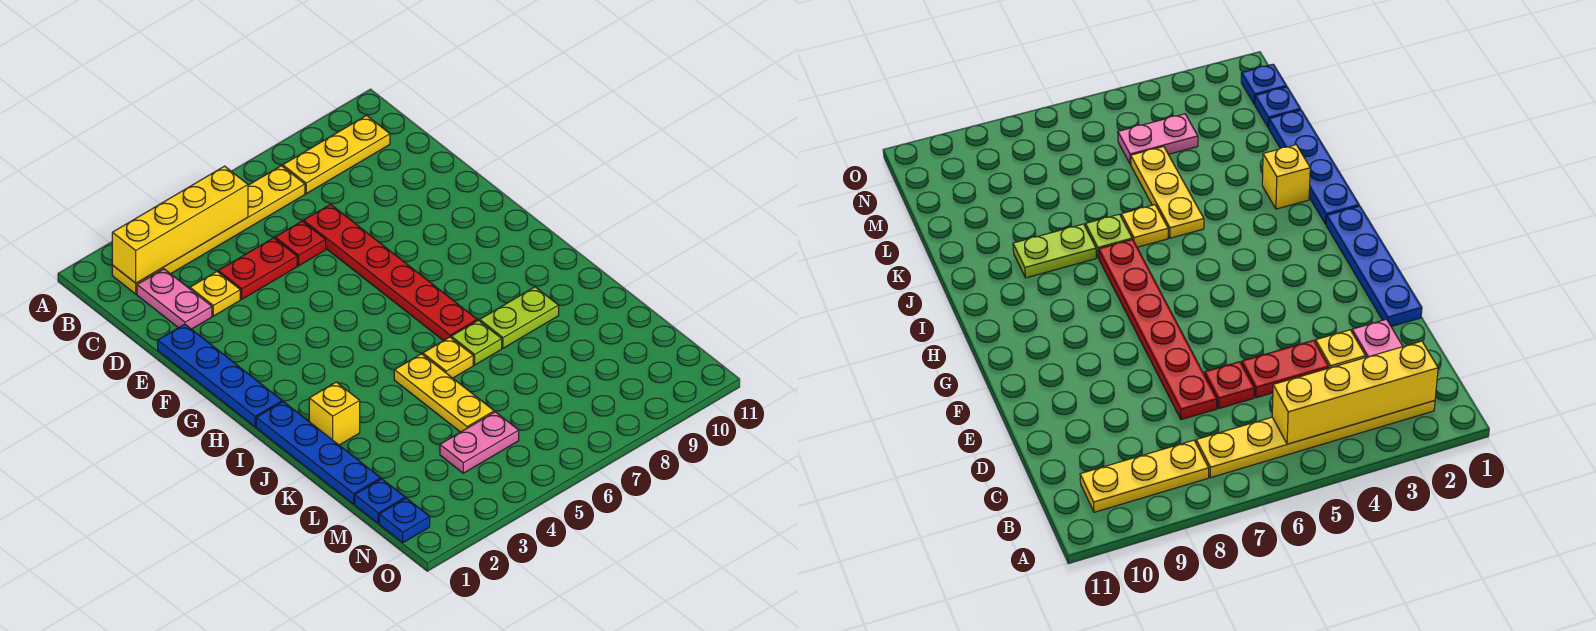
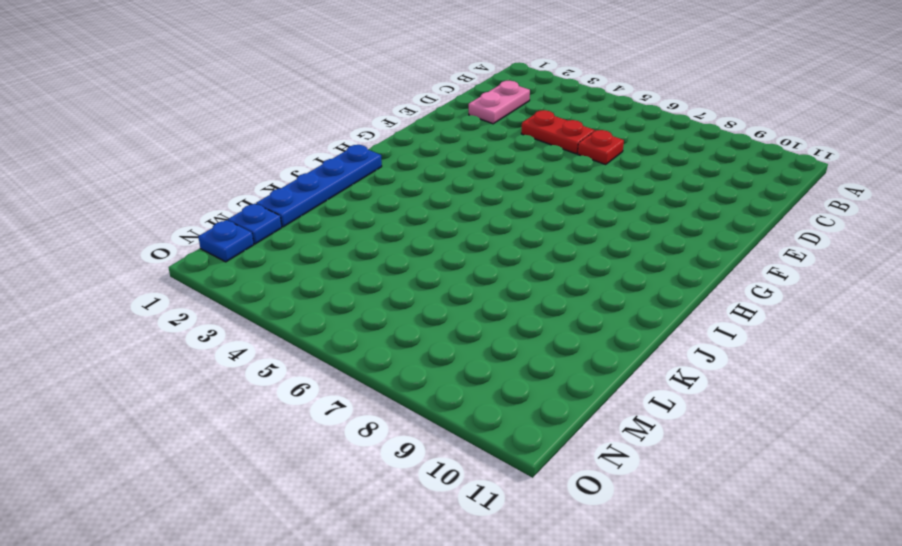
none -> yellow plate B2:B7 level 1
none -> yellow plate B8:B10 level 1
none -> yellow plate D3 level 1

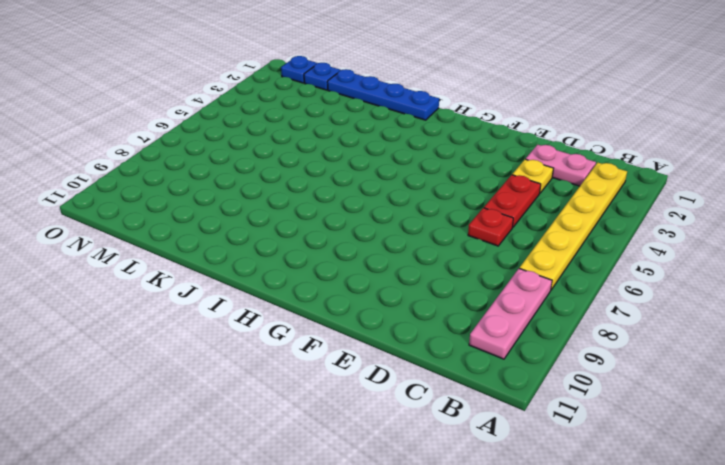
pink plate B8:B10 level 1 -> yellow plate B8:B10 level 1
none -> red plate D7:I7 level 1
none -> blue plate E1:H1 level 1
none -> yellow brick J2 level 1

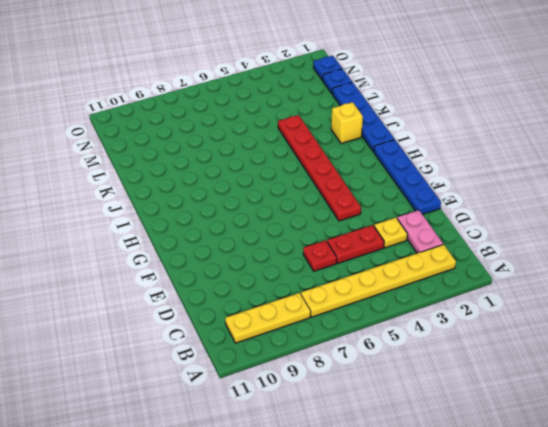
red plate F4:K4 level 1 -> red plate D7:I7 level 1
none -> yellow plate J5:L5 level 1
none -> yellow plate J6 level 1
none -> lime plate J7 level 1

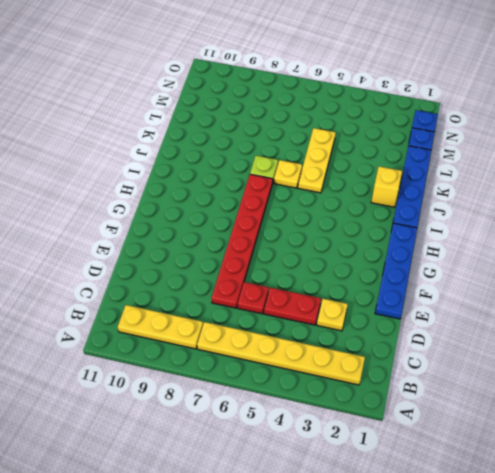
none -> pink plate C2:D2 level 1
none -> lime plate J8:J9 level 1
none -> pink plate M4:M5 level 1

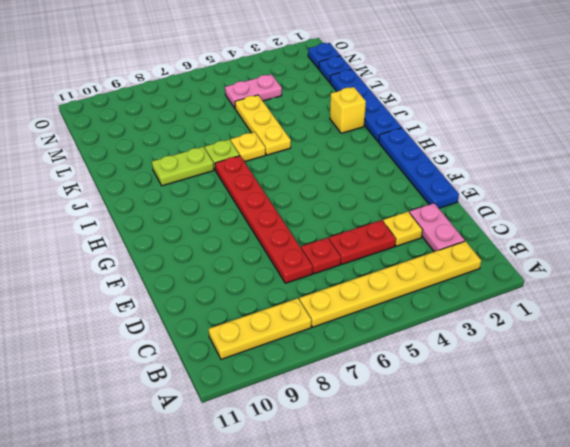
none -> yellow brick B2:B5 level 2

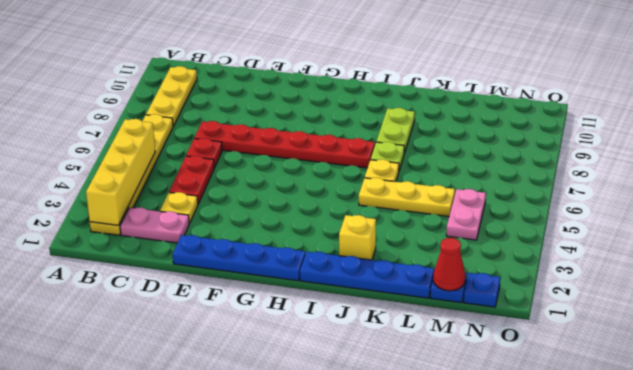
red cone M1 level 2 -> none

